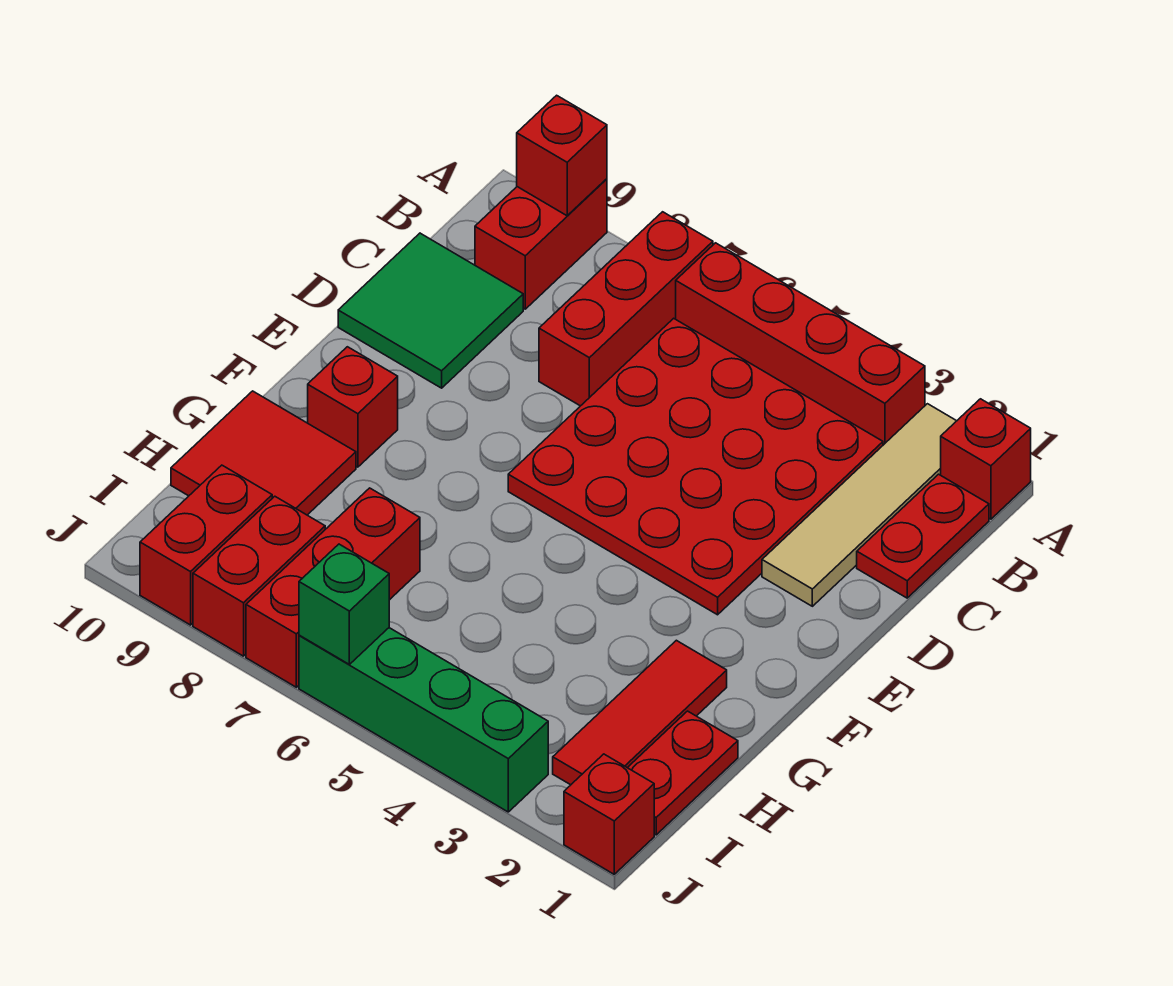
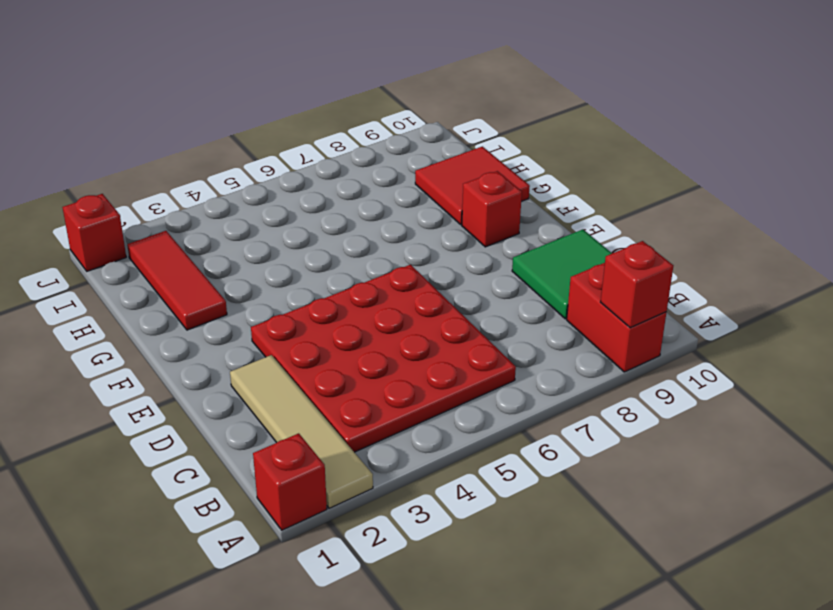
none -> red brick A3:A6 level 1
none -> red brick A7:C7 level 1
none -> red plate B1:C1 level 1

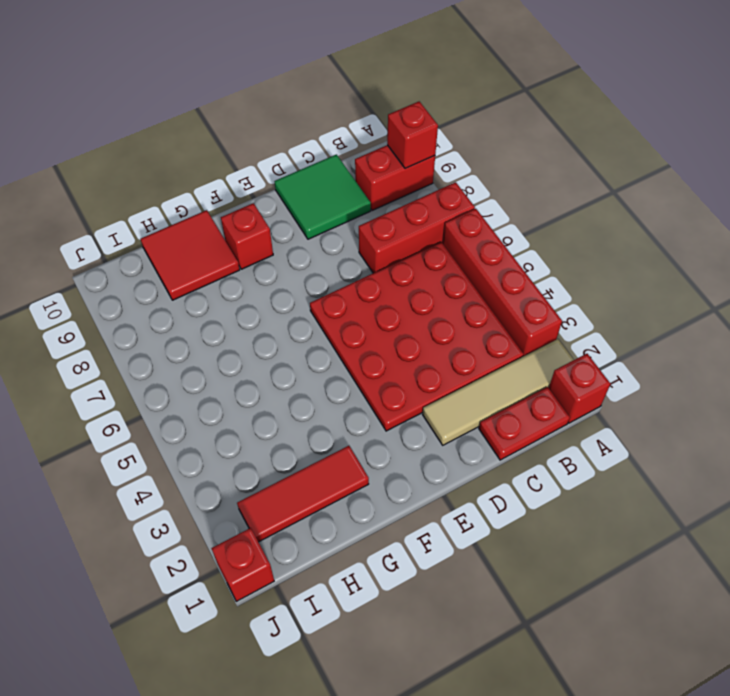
none -> red plate H1:I1 level 1
none -> red brick H7:J7 level 1
none -> red brick I8:J8 level 1

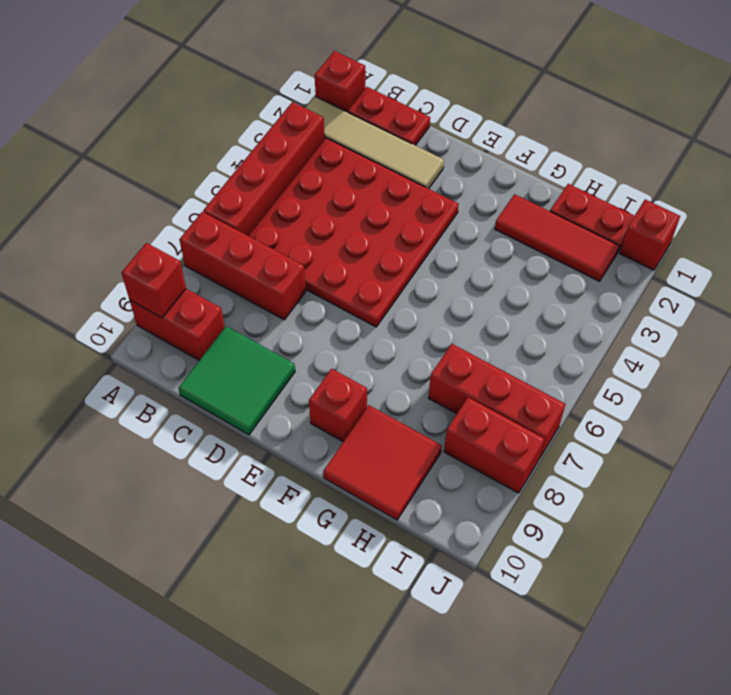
none -> red brick I9:J9 level 1
none -> green brick J3:J6 level 1
none -> green brick J6 level 2

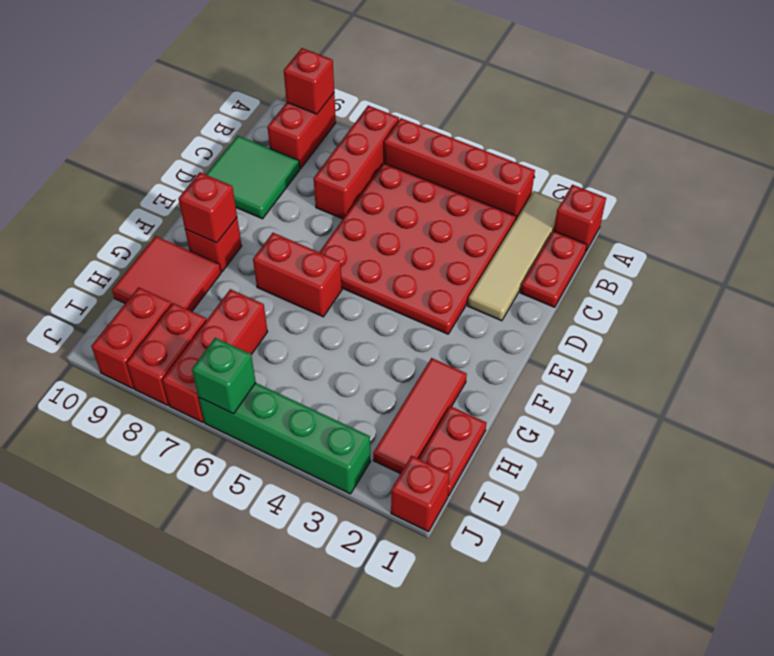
red brick F6:F7 level 1 -> none
red brick F9 level 2 -> none

